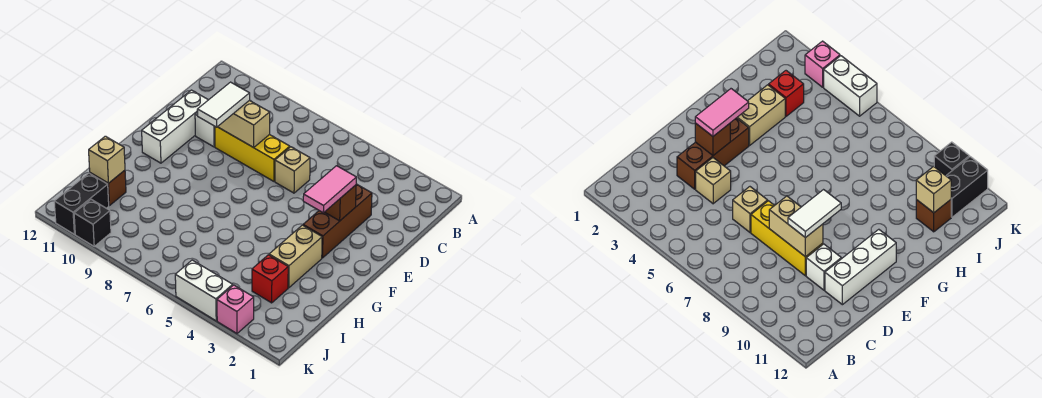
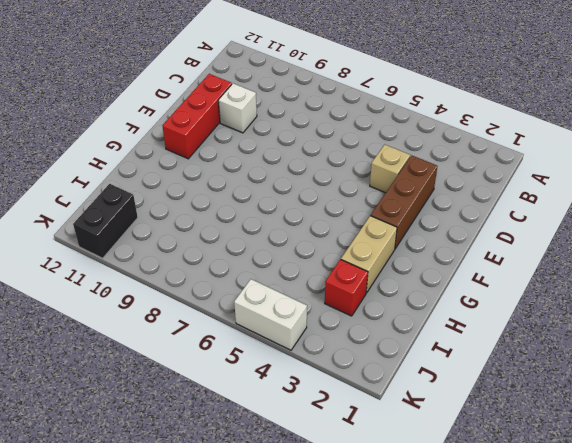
red brick D11:F11 level 1 -> white brick D11:F11 level 1
none -> tan brick D6 level 1
none -> yellow brick D7:D9 level 1
none -> brown brick I11 level 1

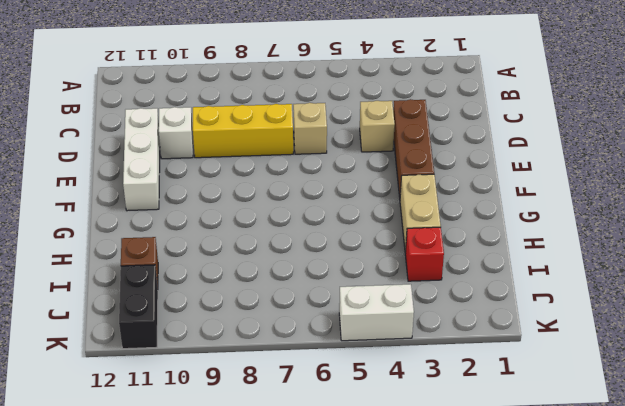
none -> pink brick K3 level 1
none -> black brick K10 level 1
none -> tan brick D8:D9 level 2

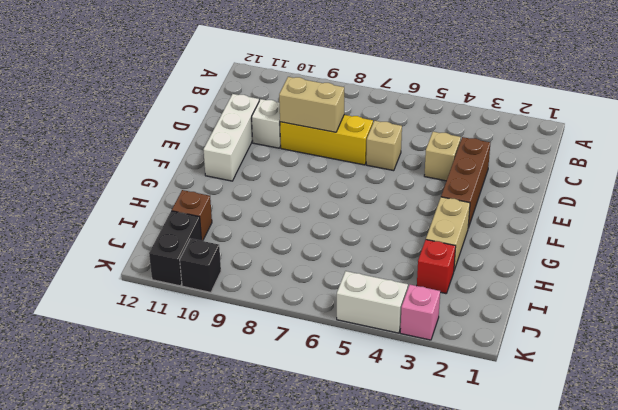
none -> brown brick E3 level 2
none -> tan brick I11 level 2
none -> white tile D9:E9 level 3

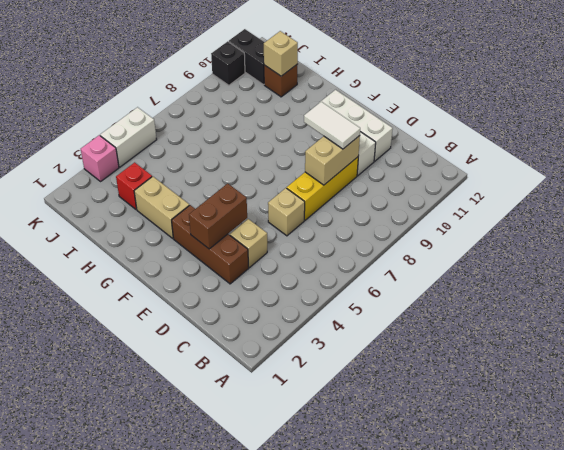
brown brick E3:E4 level 2 -> brown brick E3 level 2
none -> pink tile E3:F3 level 3

